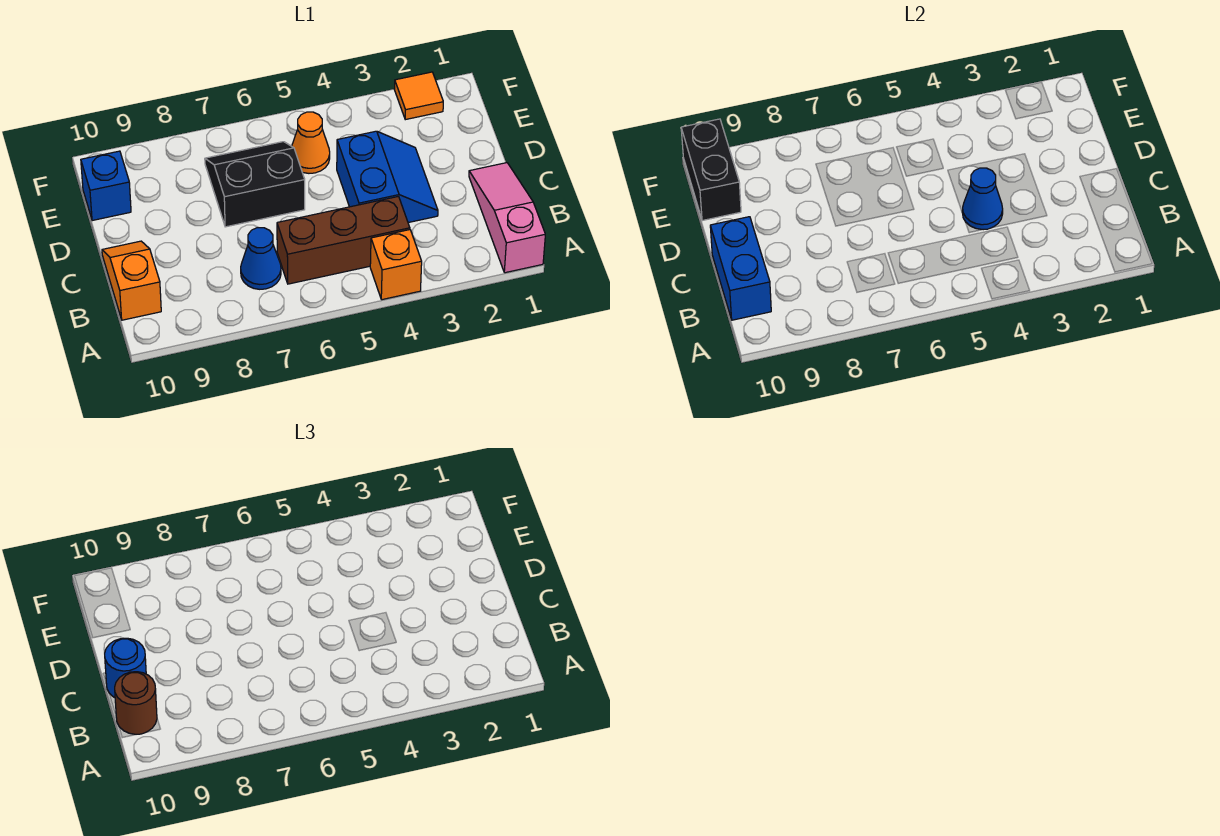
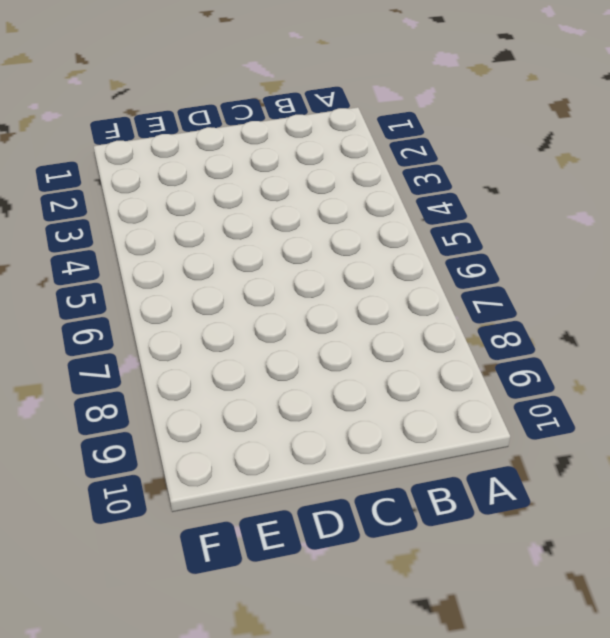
none -> pink slope A1:C1 level 1 top A
none -> orange brick A4 level 1
none -> brown brick B4:B6 level 1

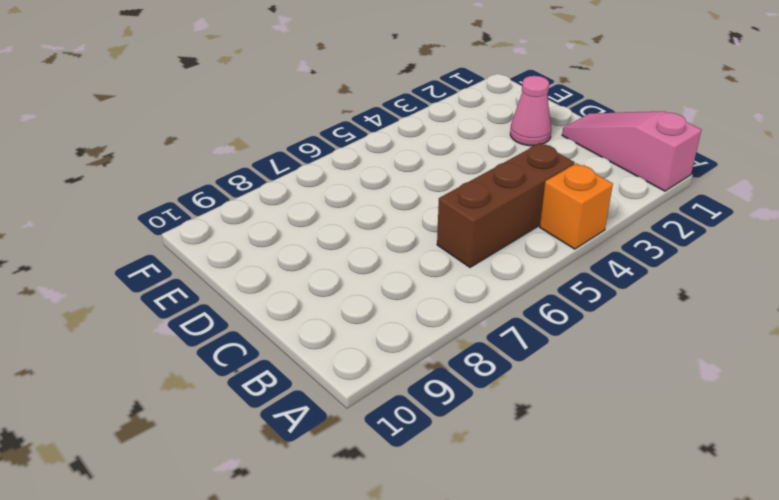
pink cone D2 level 1 -> none
none -> blue cone B7 level 1
none -> orange slope B10:C10 level 1 top B
none -> blue slope C3:D4 level 1 top 4

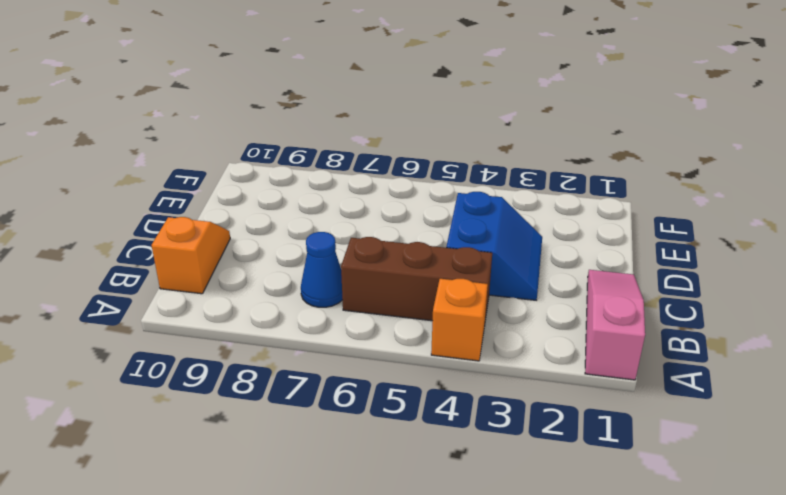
none -> black slope D6:E7 level 1 top D
none -> orange cone E5 level 1
none -> blue brick E10 level 1

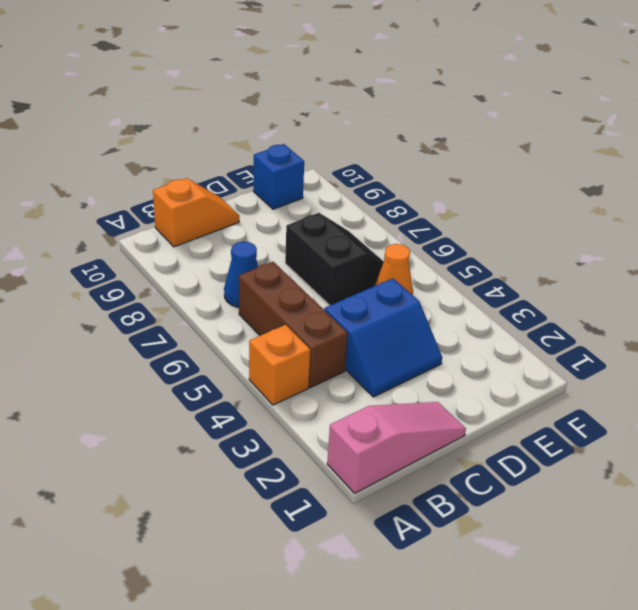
none -> orange tile F2 level 1
none -> blue brick B10:C10 level 2
none -> blue cone C4 level 2

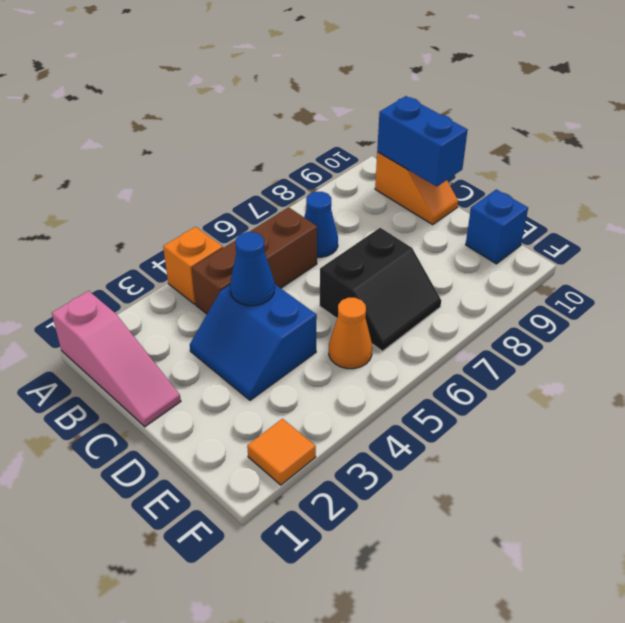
none -> black brick E10:F10 level 2
none -> brown round brick B10 level 3
none -> blue round brick C10 level 3

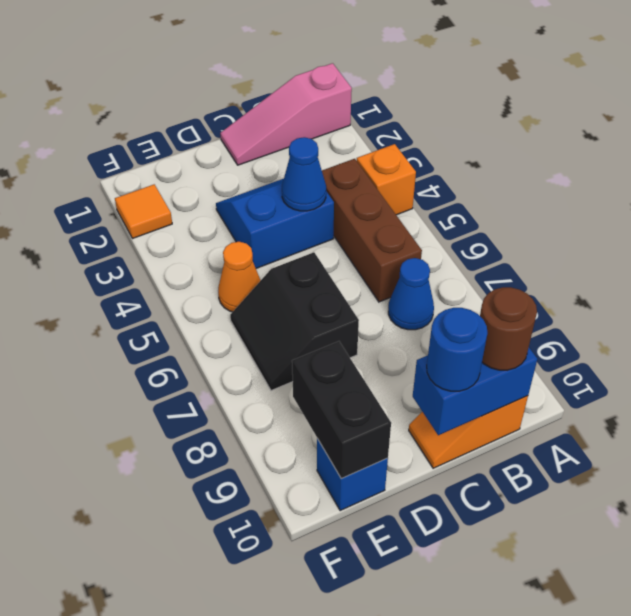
black brick E9:E10 level 2 -> black brick E10:F10 level 2

